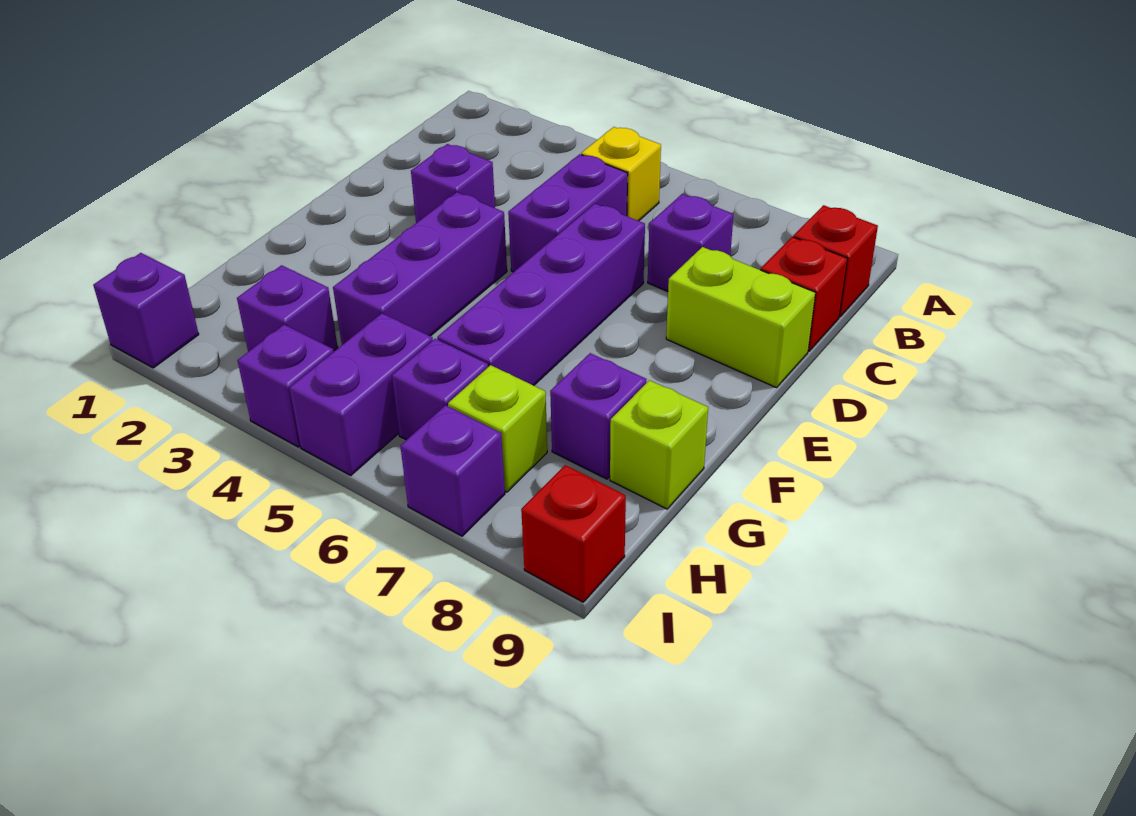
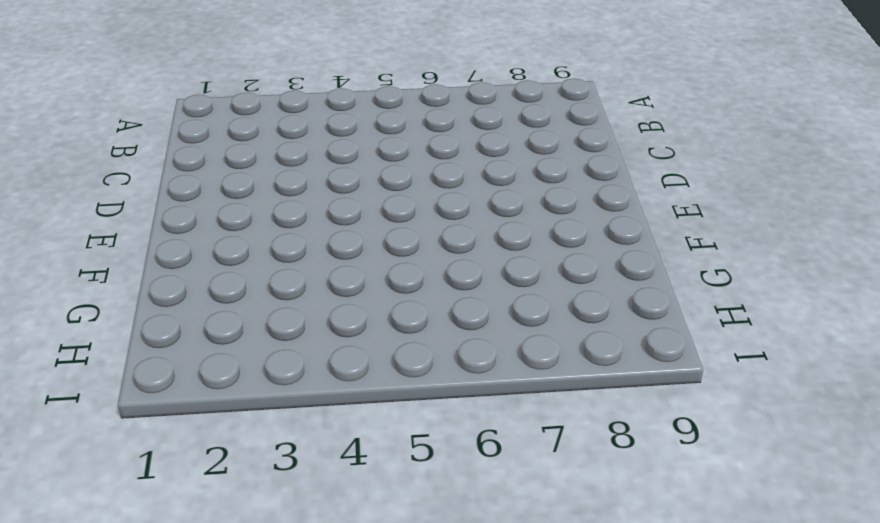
none -> yellow brick B5 level 1
none -> red brick B9 level 1
none -> purple brick C5:D5 level 1

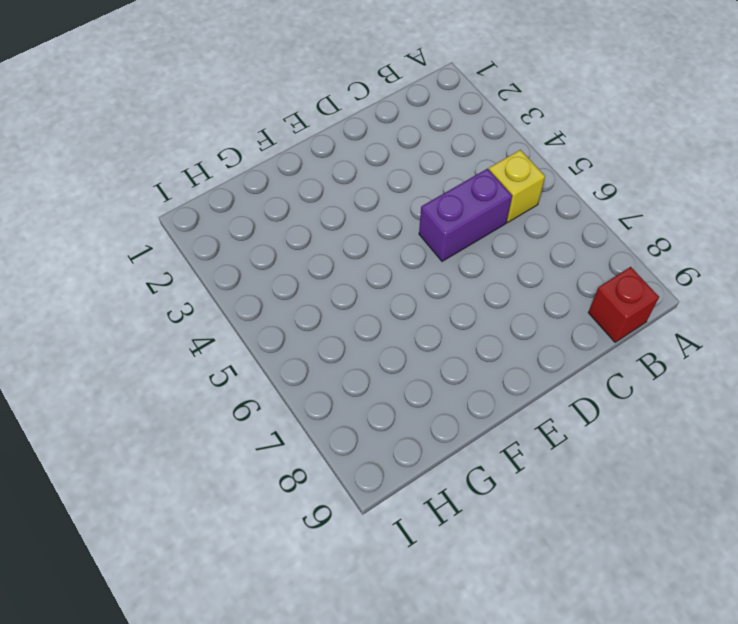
none -> purple brick C7 level 1
none -> red brick C9 level 1
none -> purple brick D3 level 1

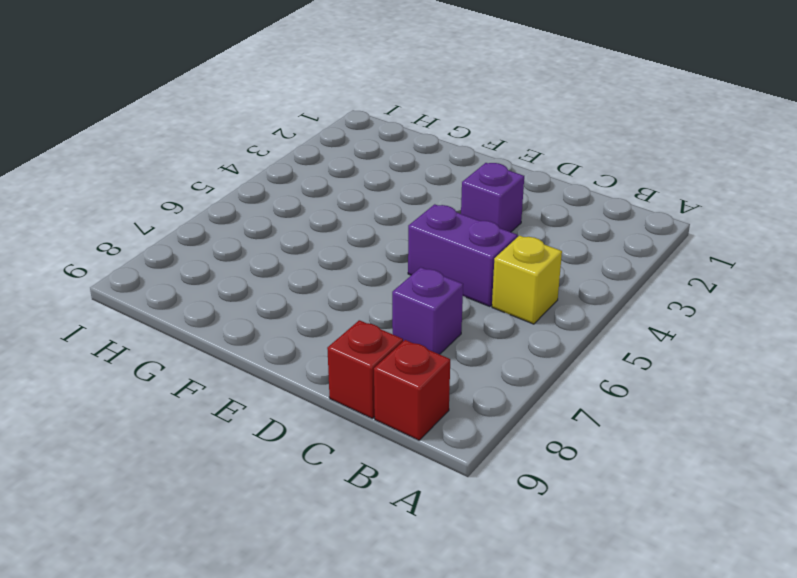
none -> purple brick D6:G6 level 1
none -> lime brick D8:D9 level 1
none -> purple brick E4:G4 level 1

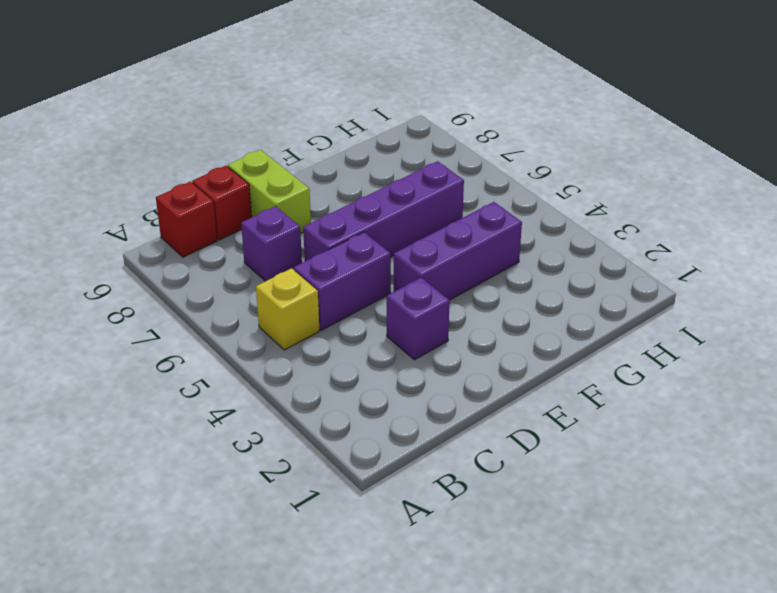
none -> purple brick G8 level 1
none -> lime brick G9 level 1
none -> purple brick H3 level 1

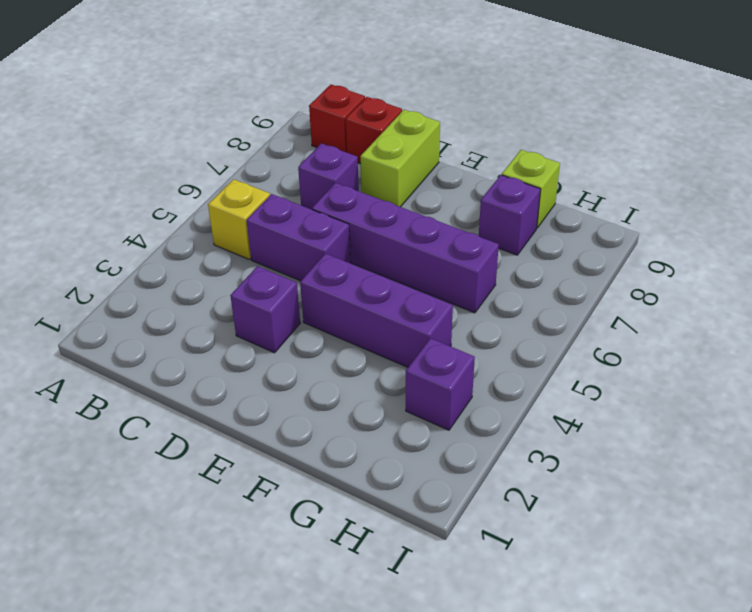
none -> purple brick H5:I5 level 1
none -> purple brick H6 level 1
none -> lime brick H7 level 1

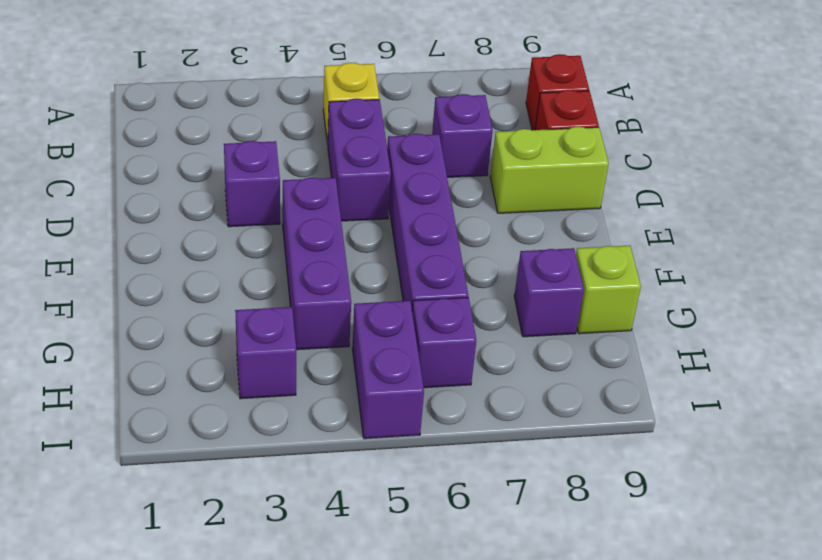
none -> lime brick H7 level 1
none -> purple brick I1 level 1
none -> purple brick I4 level 1

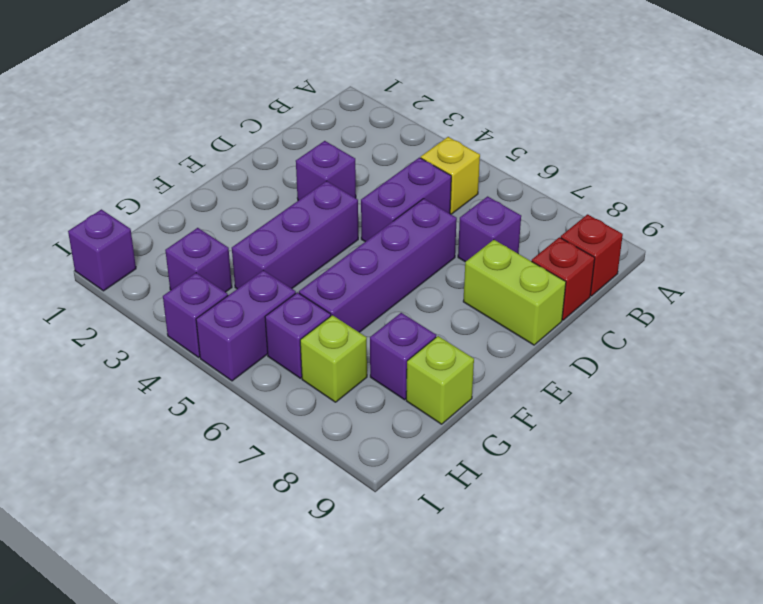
none -> purple brick I7 level 1
none -> red brick I9 level 1

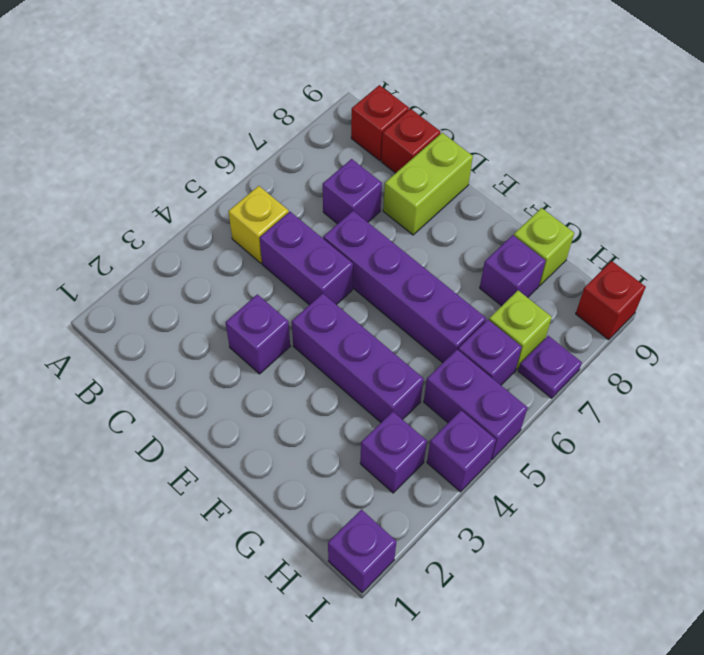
purple plate I7 level 1 -> purple brick I7 level 1

